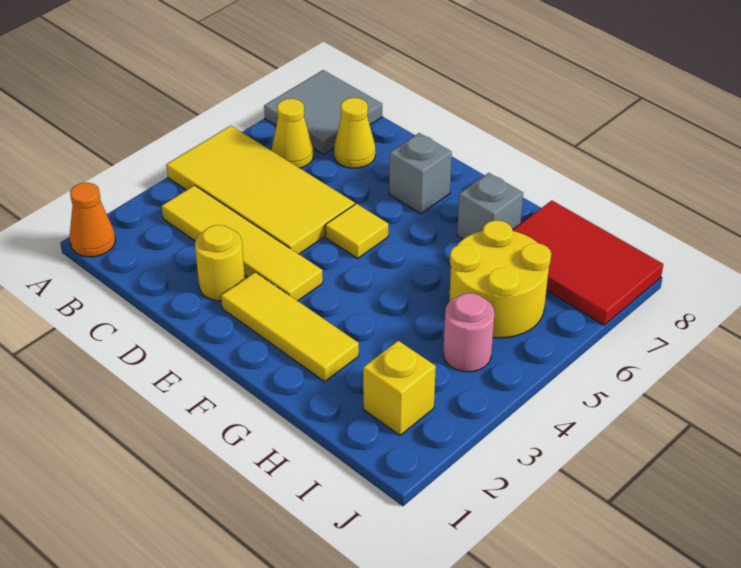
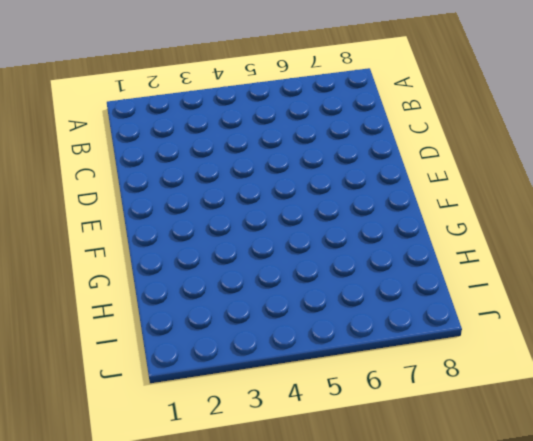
none -> orange cone A1 level 1
none -> yellow tile A4:D5 level 1
none -> grey tile A7:B8 level 1

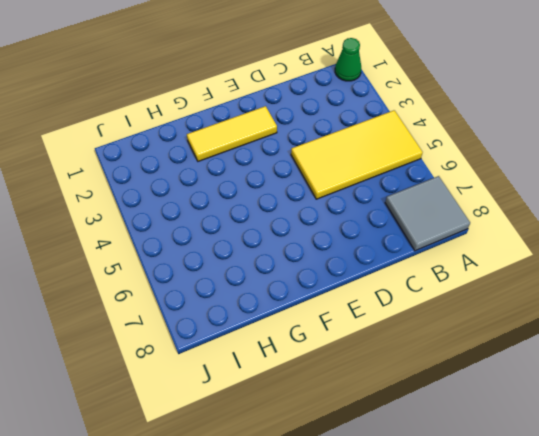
green cone A1 level 1 -> orange cone A1 level 1
none -> yellow tile B3:E3 level 1
none -> yellow cone B6 level 1
none -> yellow cone C7 level 1

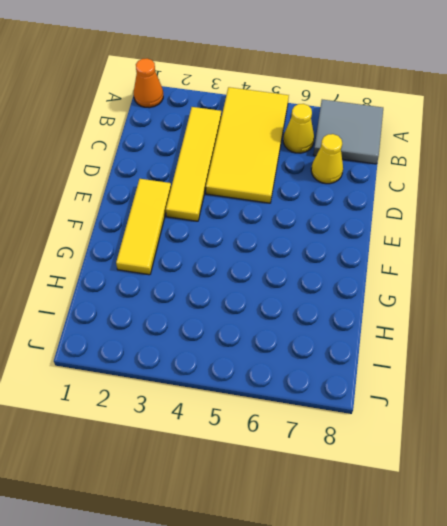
none -> yellow round brick D2 level 1
none -> yellow tile E5 level 1
none -> grey brick E7 level 1

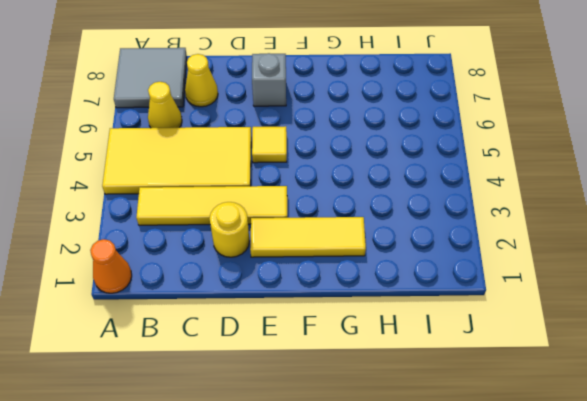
none -> grey brick G7 level 1
none -> yellow round brick H5:I6 level 1
none -> red tile H7:J8 level 1

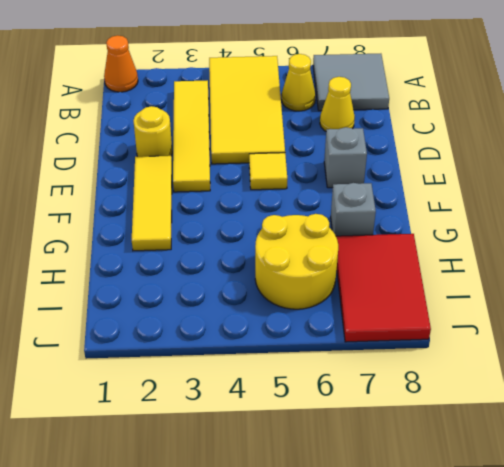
none -> yellow brick I2 level 1
none -> pink round brick I4 level 1

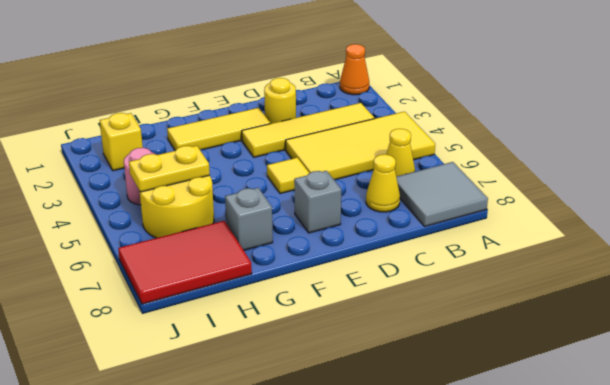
yellow plate H5:I5 level 2 -> none

